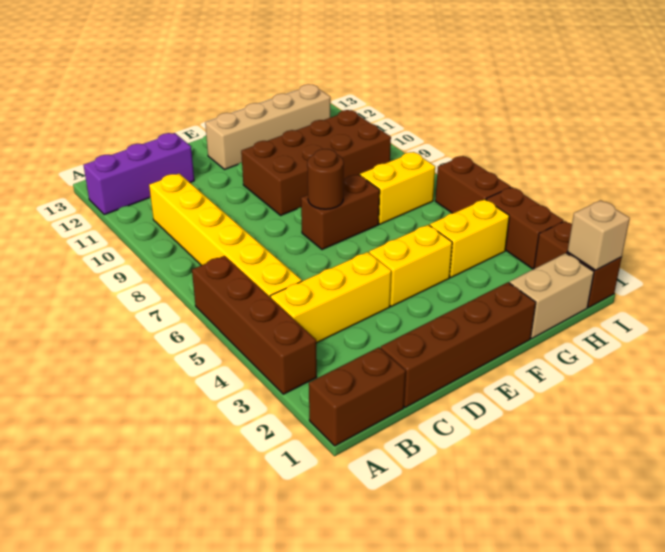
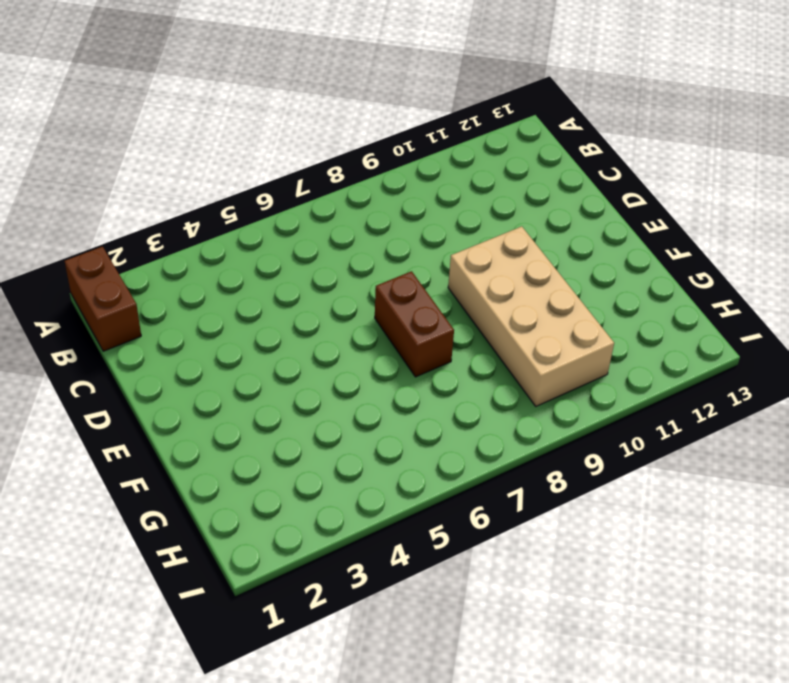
tan brick E9:H10 level 1 -> brown brick E9:H10 level 1
none -> brown brick A3:A6 level 1
none -> purple brick A12:C12 level 1
none -> yellow brick B4:D4 level 1

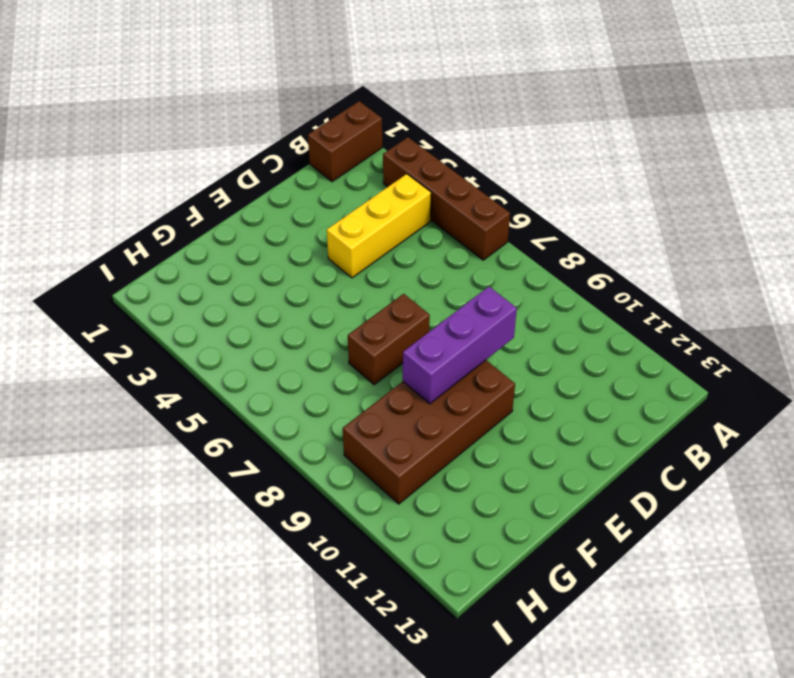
purple brick D9:F9 level 2 -> purple brick A12:C12 level 1
none -> yellow brick B5:B10 level 1
none -> brown brick C1:F1 level 1
none -> yellow brick E4:F4 level 1

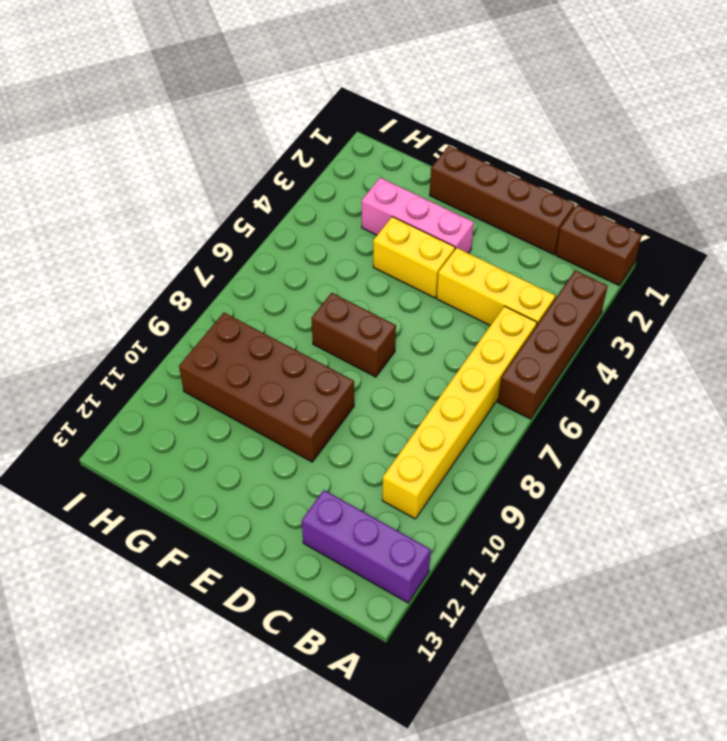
pink brick E3:G3 level 1 -> none
none -> tan brick E12:H12 level 1
none -> tan brick G1:H1 level 1
none -> yellow brick G4:H4 level 1

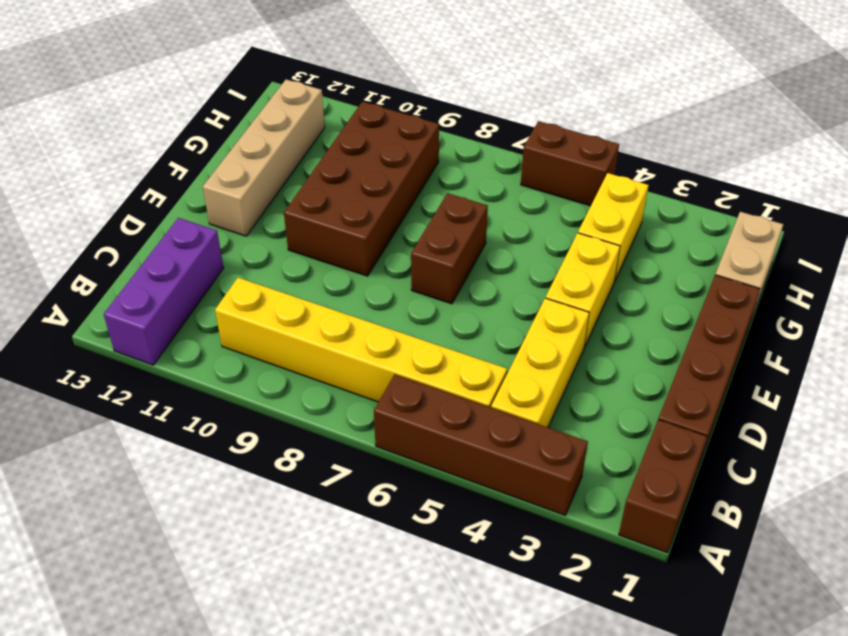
none -> yellow brick G7:H7 level 1
none -> brown brick I1:I2 level 1
none -> brown brick I3:I4 level 1

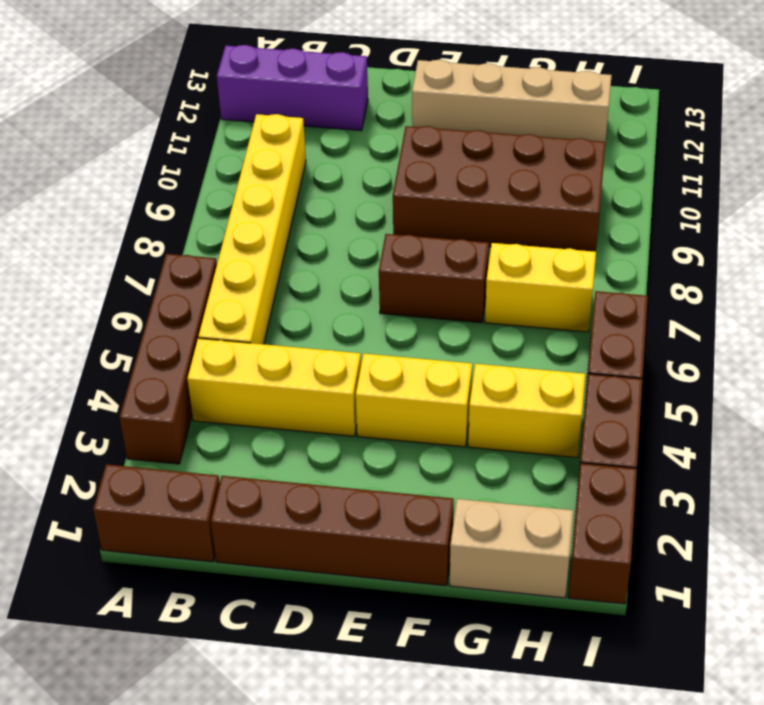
none -> brown round brick E7 level 2
none -> tan brick I1 level 2

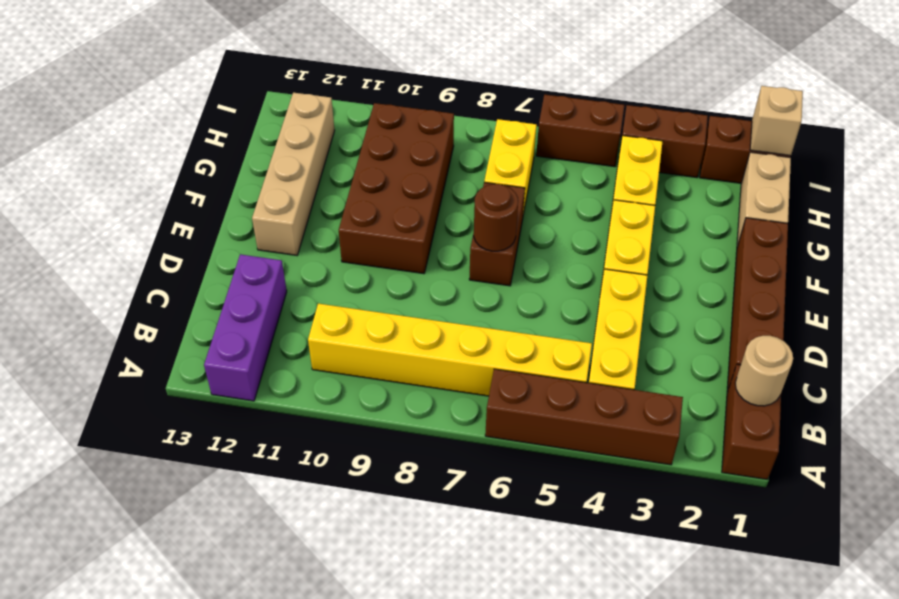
tan round brick B1 level 2 -> none

